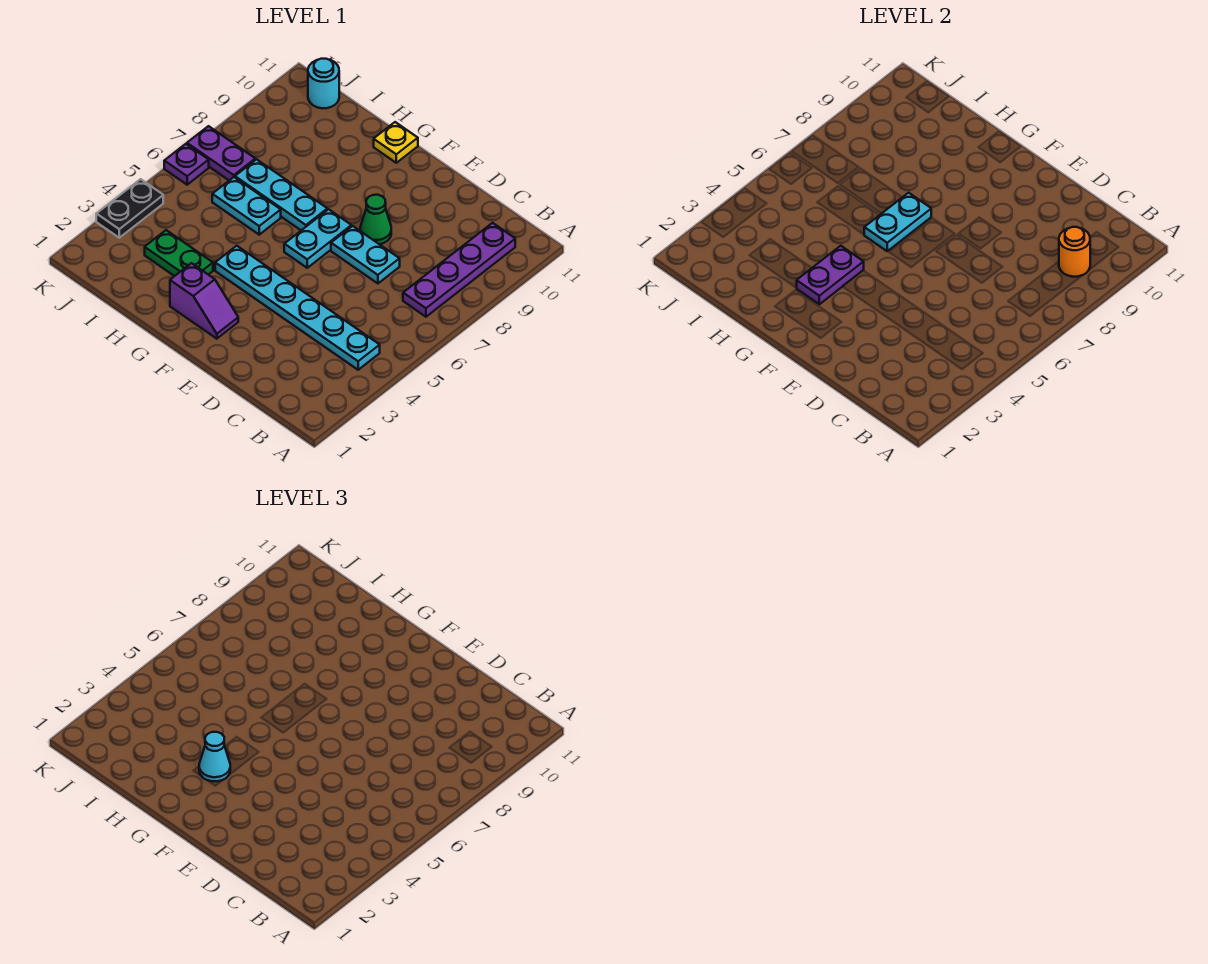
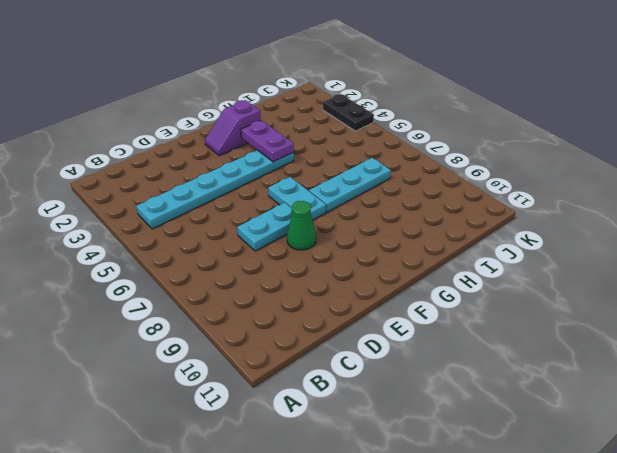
none -> purple plate B7:B10 level 1
none -> yellow plate G11 level 1
none -> green plate H3:I3 level 1

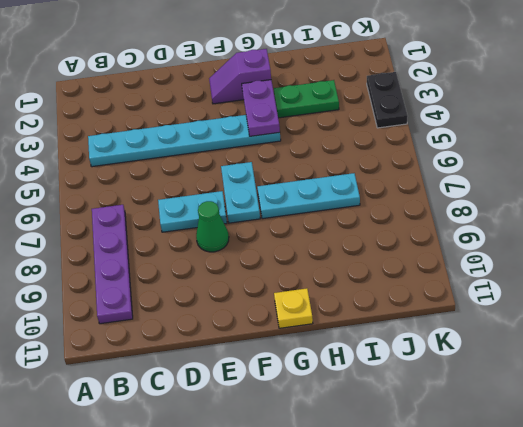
none -> cyan plate H6:I6 level 1
none -> purple plate J7:K7 level 1
none -> cyan round brick J11 level 1

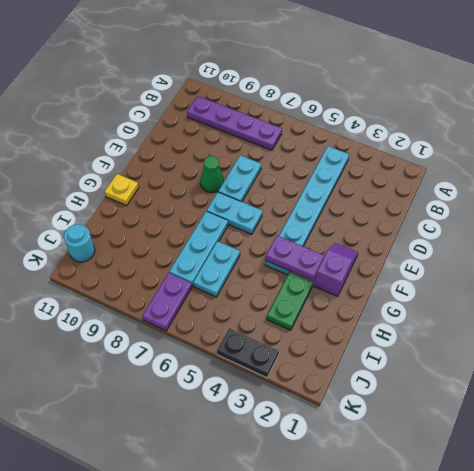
none -> purple plate K6 level 1
none -> orange round brick B9 level 2
none -> cyan plate G6:G7 level 2

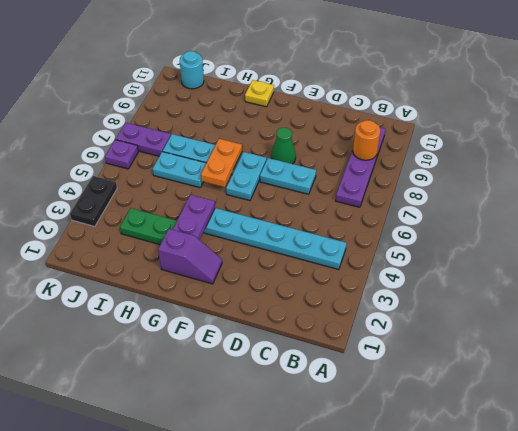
orange plate G6:G7 level 2 -> cyan plate G6:G7 level 2
none -> cyan cone G3 level 3

